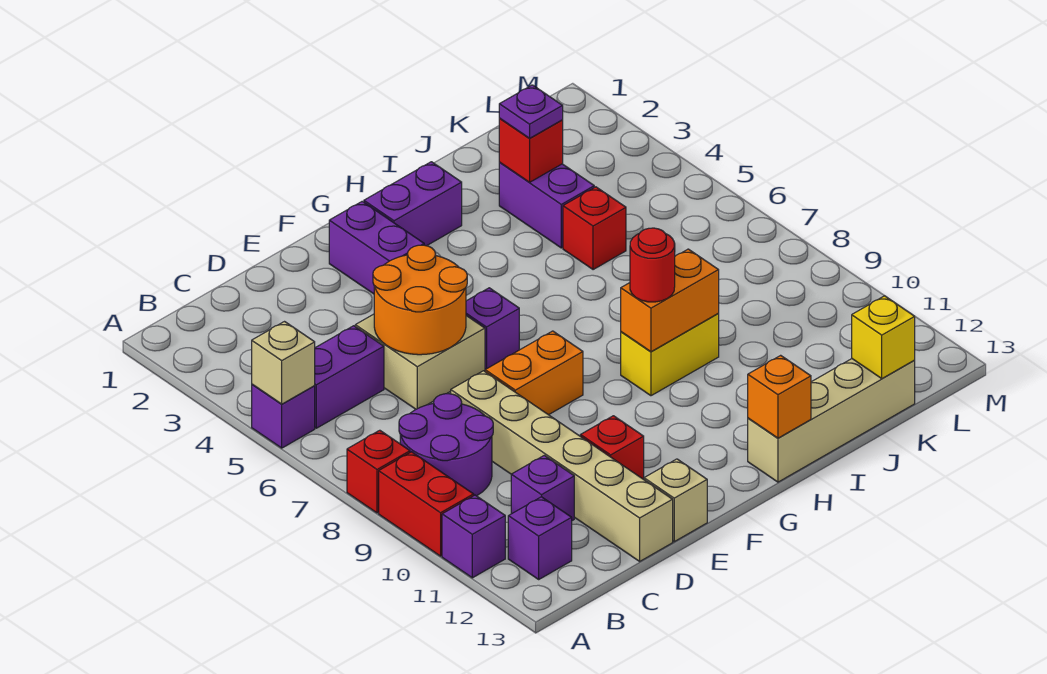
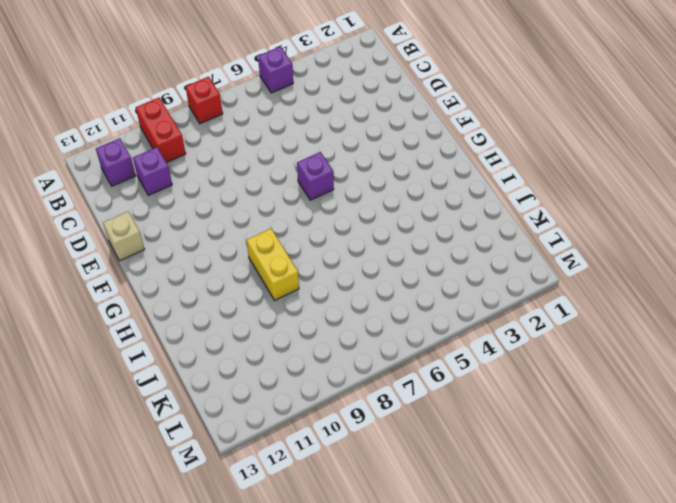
red brick A10:B10 level 1 -> red brick A9:A10 level 1
none -> purple brick A11 level 1
none -> purple brick B5:C5 level 1
none -> purple round brick B8:C9 level 1

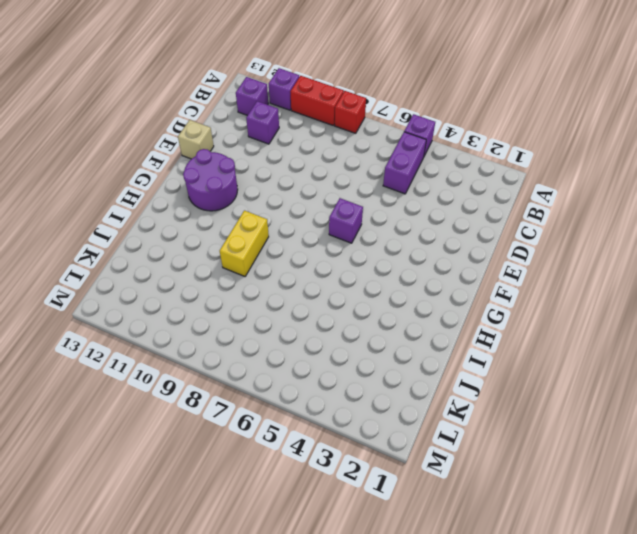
purple round brick F11:G12 level 1 -> purple round brick B8:C9 level 1
none -> tan brick D5:E6 level 1
none -> tan brick D8:D13 level 1
none -> orange brick E8:F8 level 1

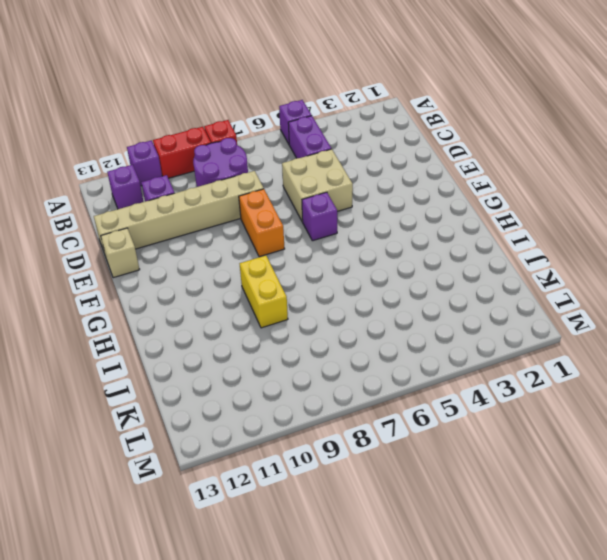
none -> red brick E11 level 1
none -> purple brick F2:F3 level 1
none -> purple brick G2:H2 level 1

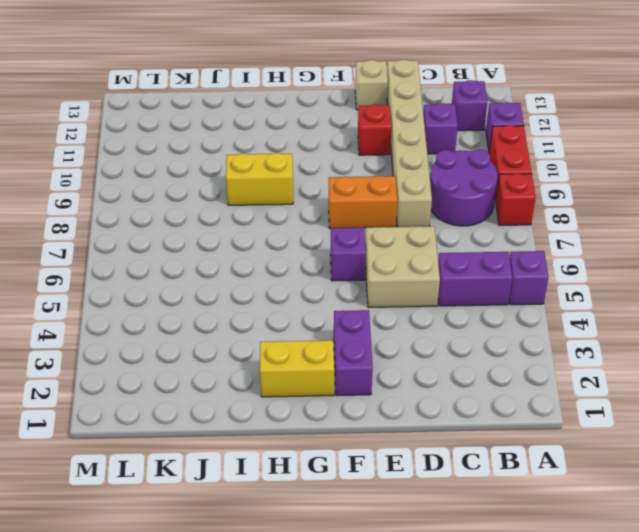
yellow brick G2:H2 level 1 -> purple brick G2:H2 level 1
none -> tan brick H13:K13 level 1
none -> purple brick J3:J4 level 1
none -> red brick J5 level 1

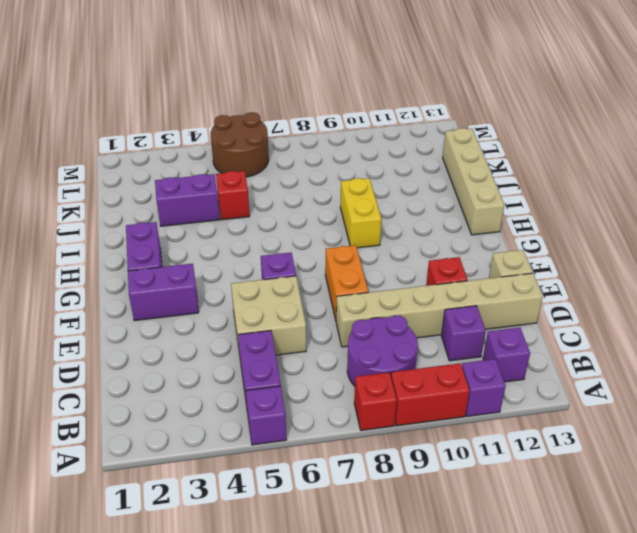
brown round brick L5:M6 level 1 -> none
none -> tan brick A5 level 2
none -> orange round brick D5:E6 level 2
none -> orange brick H9:I9 level 2

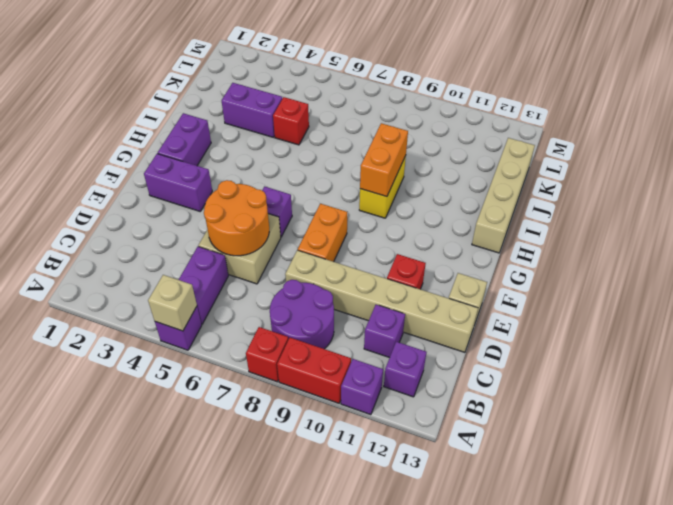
none -> orange brick H13 level 2
none -> red brick J3 level 2
none -> yellow brick K13 level 2

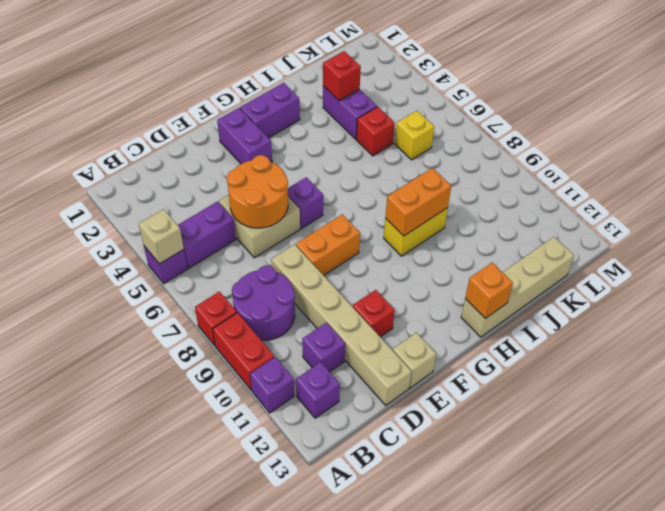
yellow brick K6 level 1 -> yellow brick K13 level 2
none -> red round brick H9 level 3
none -> purple plate J3 level 3

